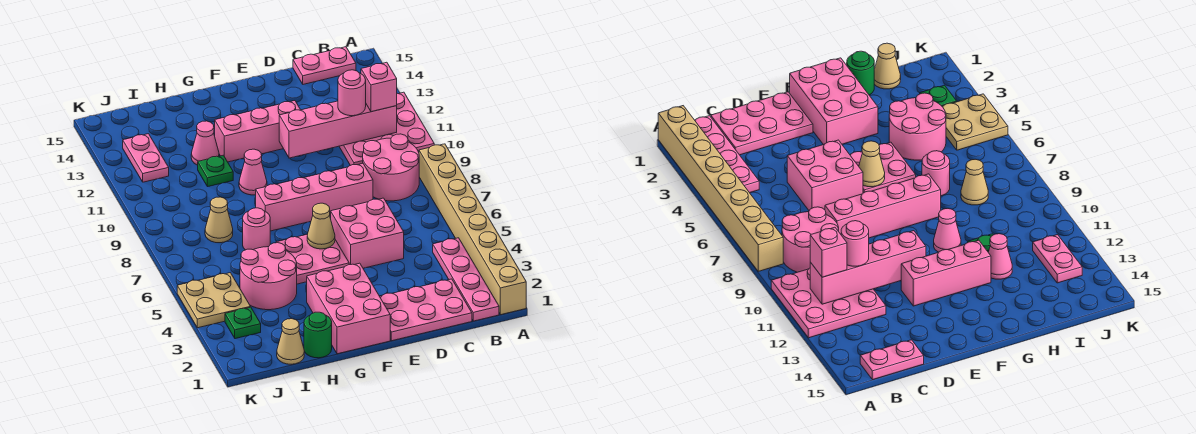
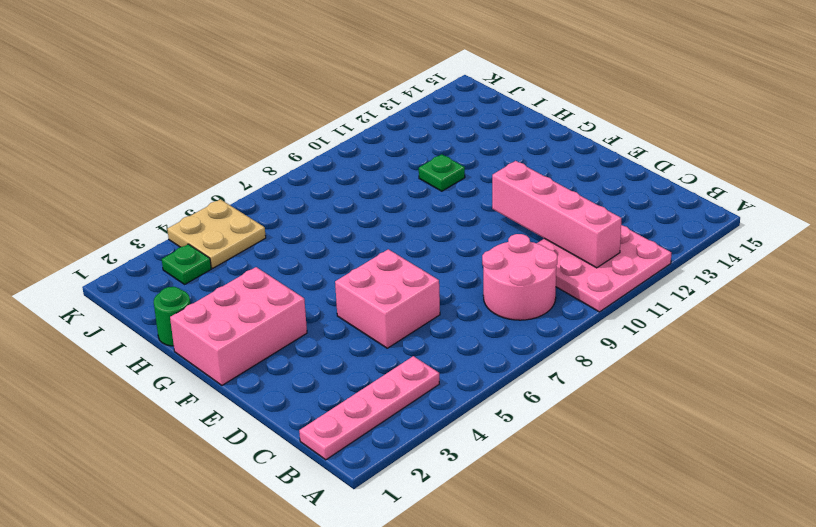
none -> tan brick A1:A8 level 1
none -> pink plate B15:C15 level 1
none -> pink plate C1:E2 level 1

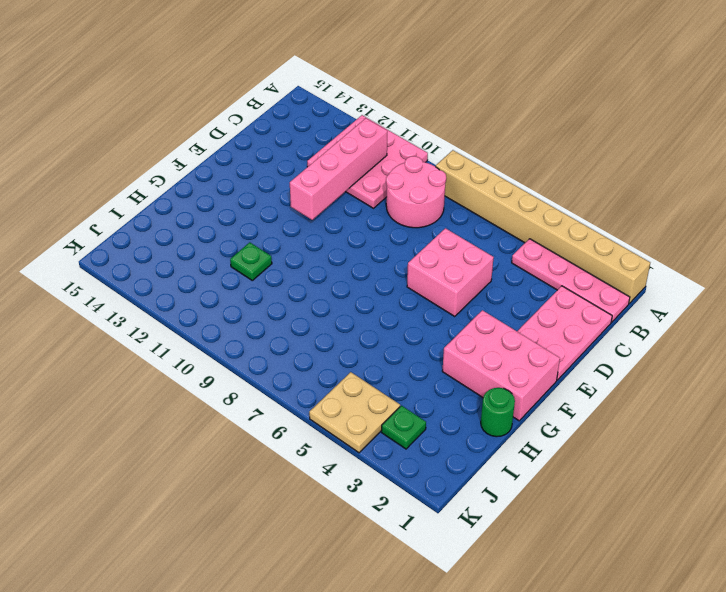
none -> pink plate B15:C15 level 1
none -> pink brick D8:G8 level 1
none -> pink brick E12:G12 level 1

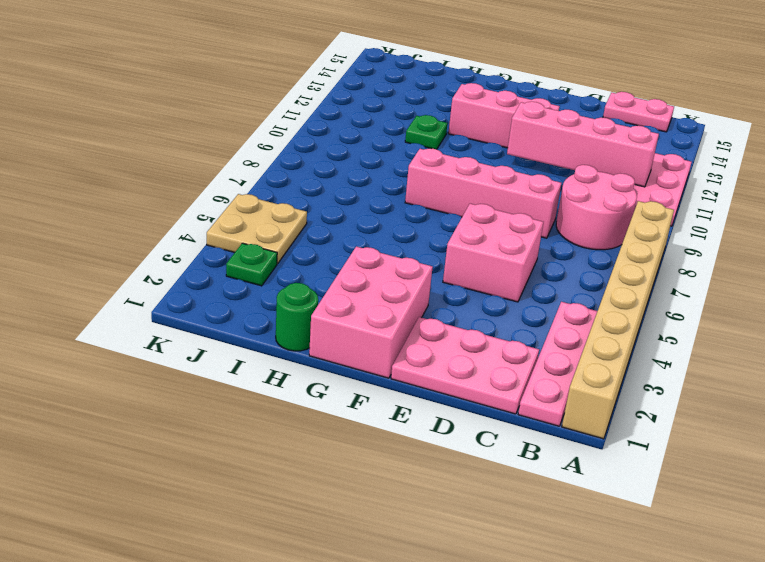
none -> pink plate F5:G6 level 1
none -> pink cone G10 level 1
none -> pink round brick H4:I5 level 1

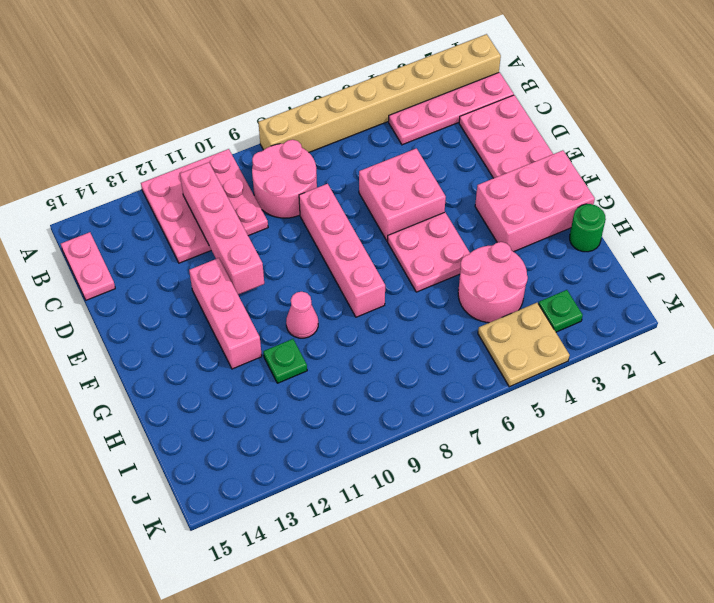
none -> pink round brick H7 level 1
none -> pink cone H12 level 1
none -> tan cone I1 level 1

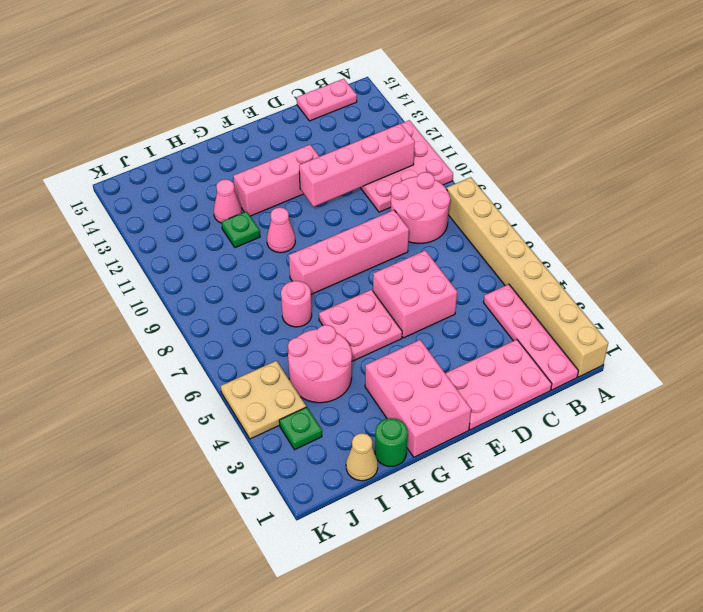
none -> tan cone I8 level 1
none -> pink plate J12:J13 level 1
none -> tan cone F6 level 2

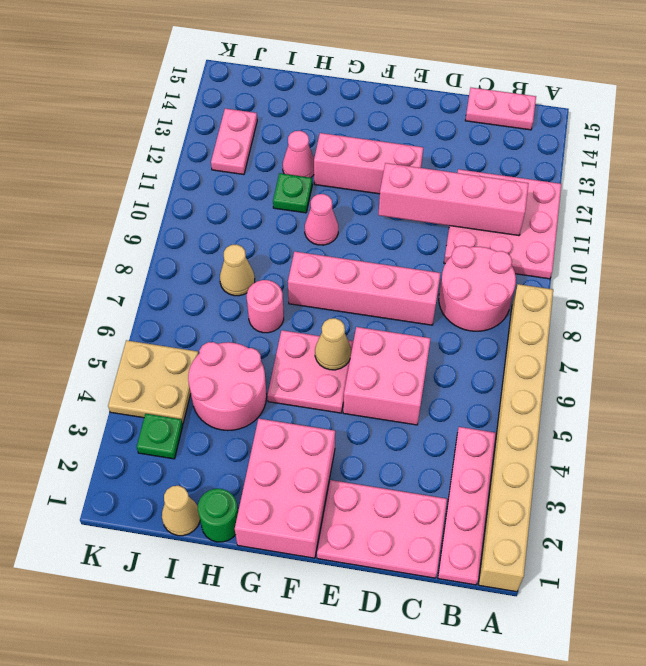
none -> pink brick B11 level 3
none -> pink round brick C11 level 3

